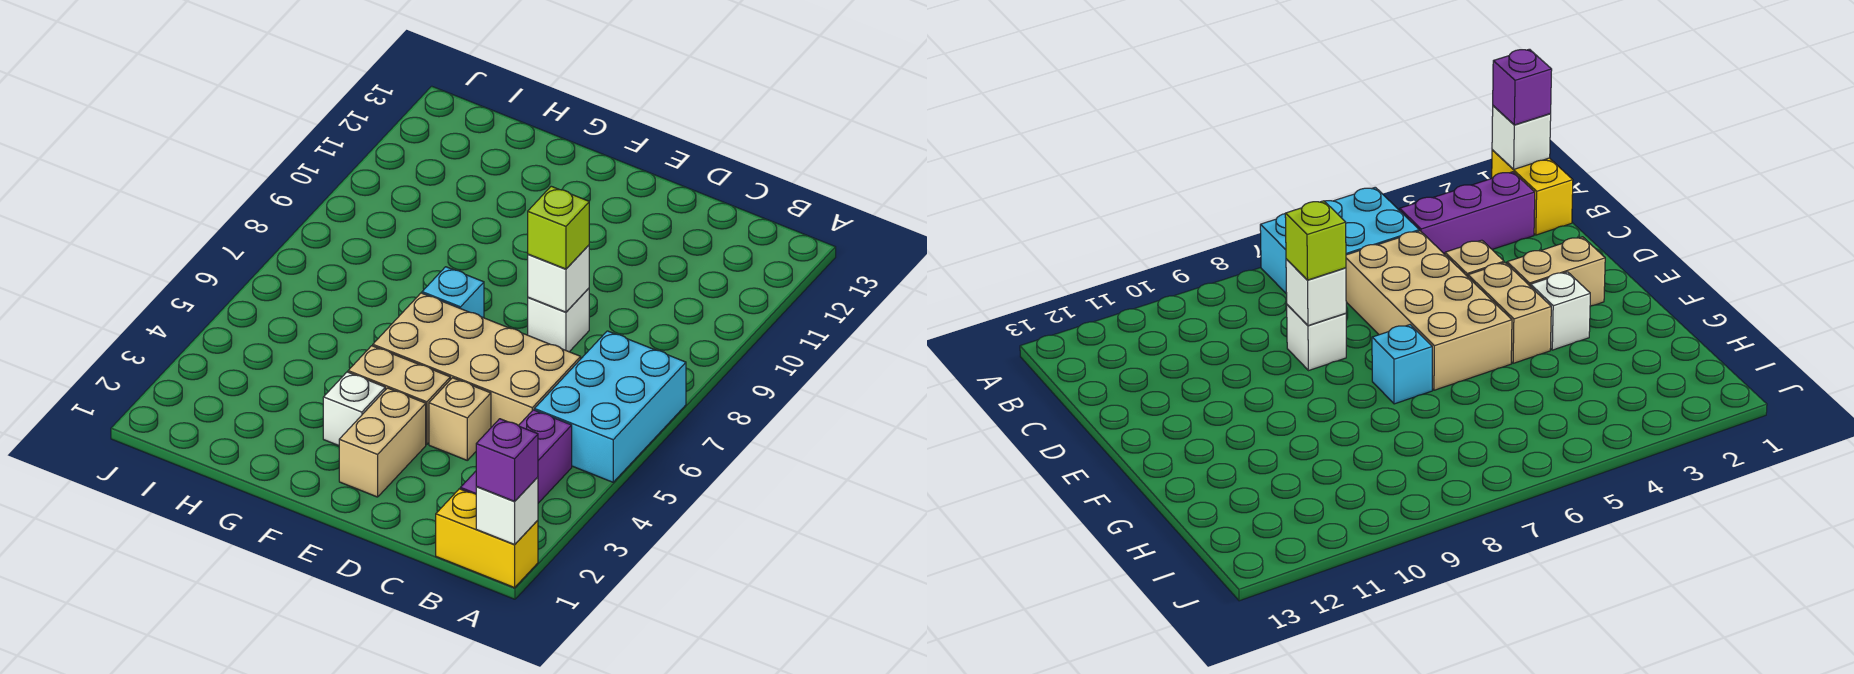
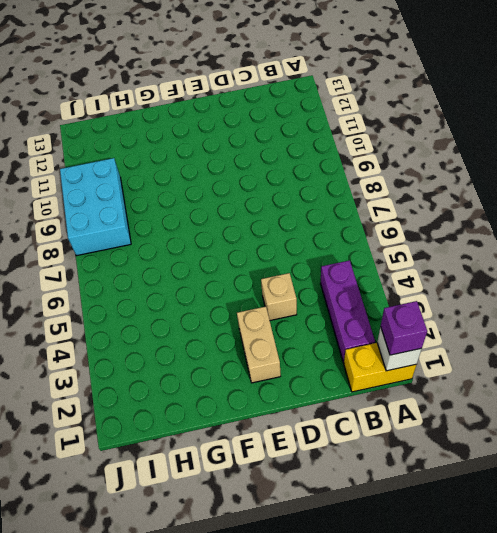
cyan brick I8:J10 level 1 -> cyan brick A5:B7 level 1
none -> tan brick C5:F6 level 1
none -> white brick D8 level 1
none -> tan brick E4:F4 level 1

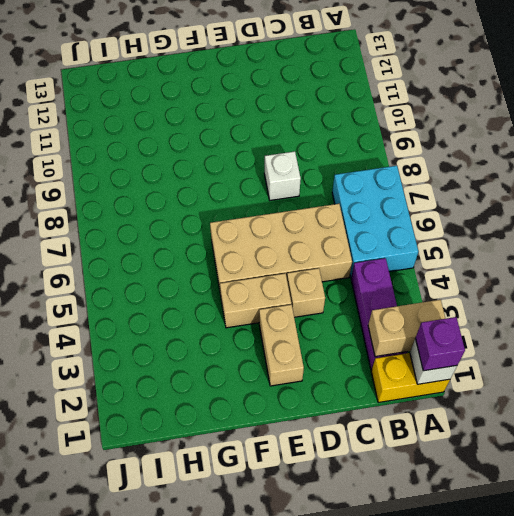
tan brick A2:B2 level 2 -> none
none -> white brick F3 level 1
none -> cyan brick F7 level 1
none -> white brick D8 level 2

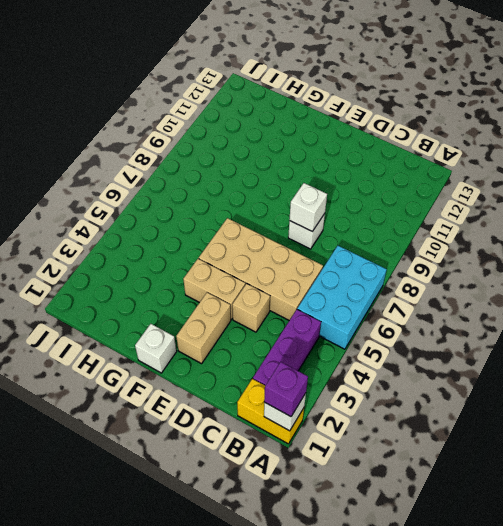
white brick F1 level 1 -> white brick F3 level 1
none -> cyan brick F7 level 1
none -> lime brick D8 level 3

